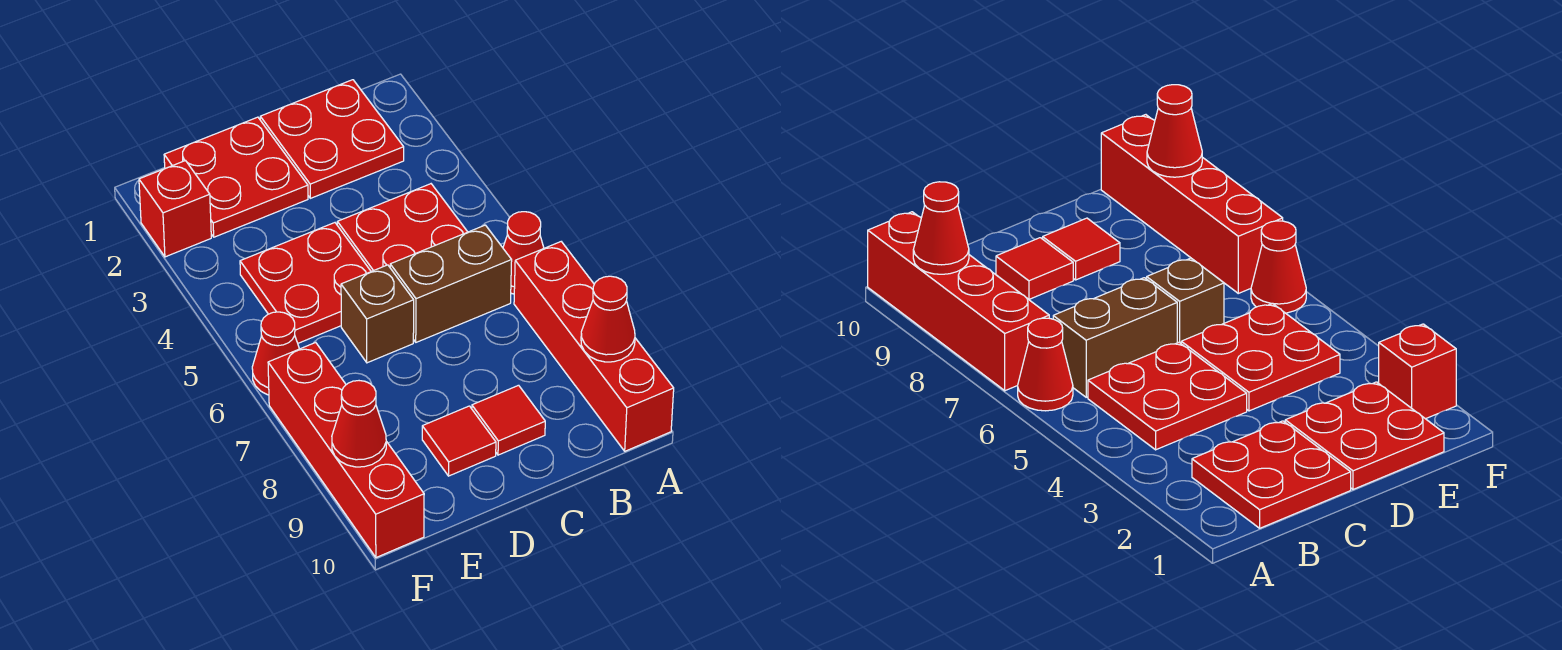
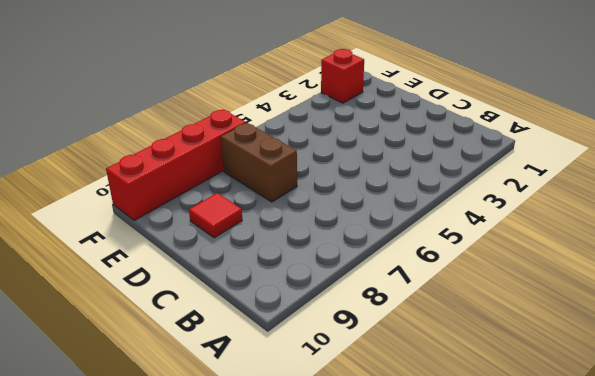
brown brick D7:E7 level 1 -> brown brick B6:C6 level 1
none -> red cone A6 level 1
none -> red brick A7:A10 level 1
none -> red plate B1:C2 level 1

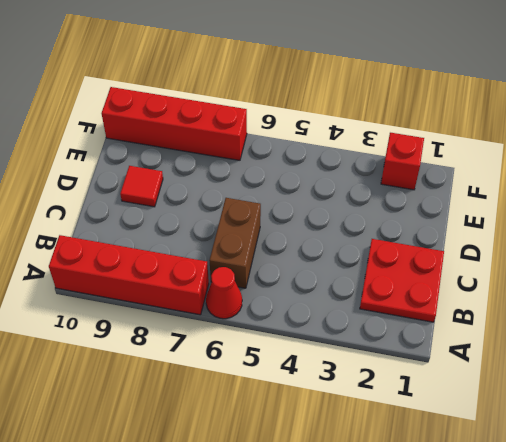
none -> red plate B4:C5 level 1
none -> red tile C9 level 1
none -> red plate D1:E2 level 1

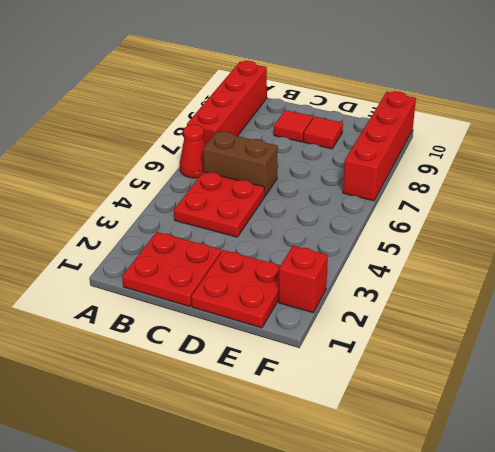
none -> red plate D4:E5 level 1
none -> brown brick D6 level 1
none -> red cone F6 level 1

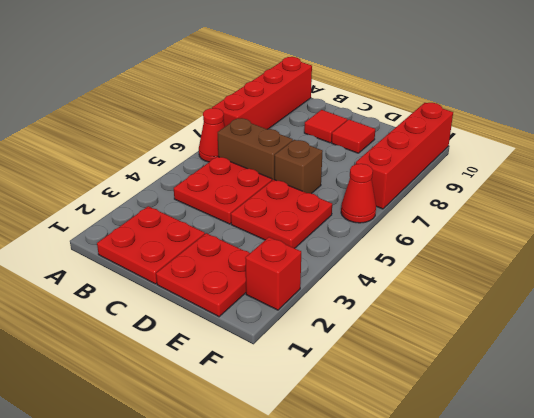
none -> red cone A9 level 2
none -> red cone F9 level 2

